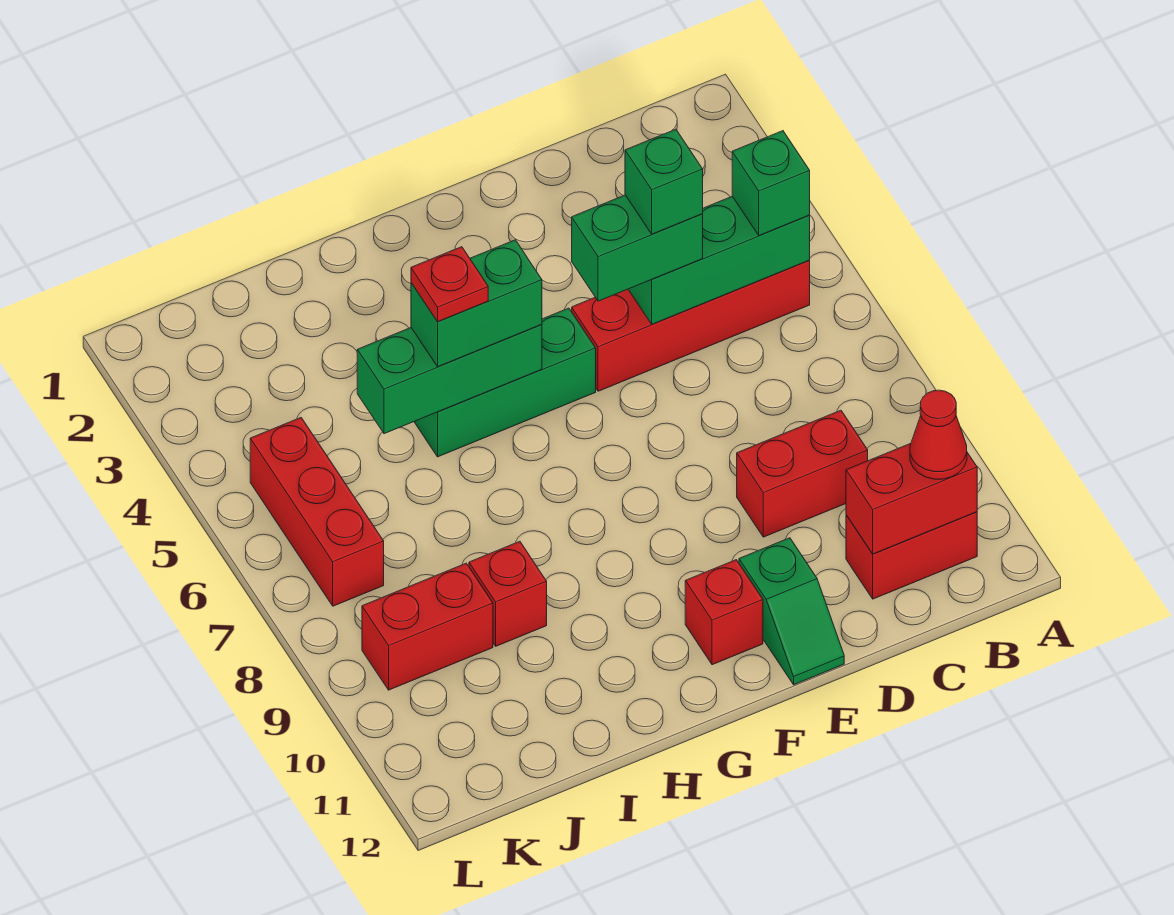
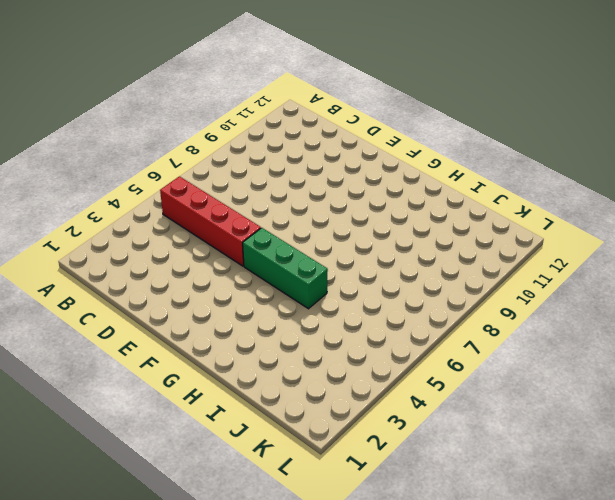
none -> red brick B11:C11 level 1
none -> red brick C9:D9 level 1
none -> green slope E11:E12 level 1 top 11

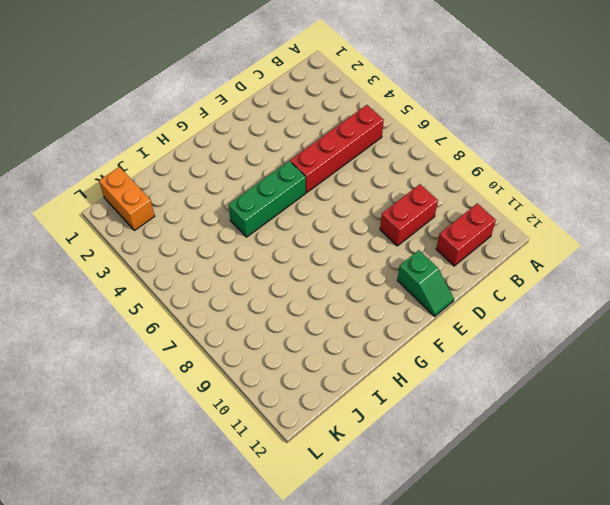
orange brick K1:K2 level 1 -> none
none -> red brick F11 level 1
none -> red brick I9 level 1
none -> red brick J9:K9 level 1

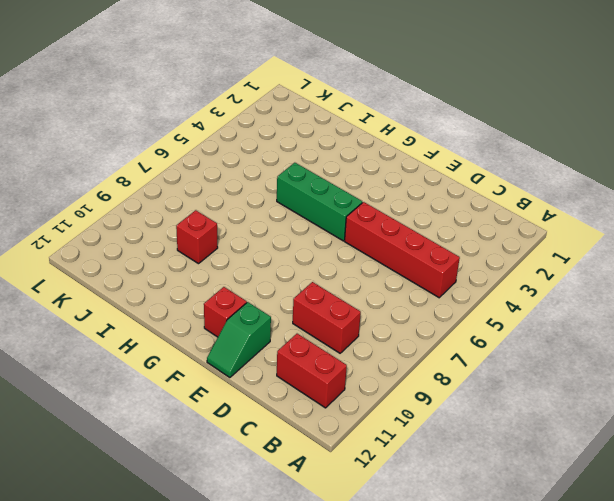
none -> red brick J9:K9 level 1
none -> red brick K5:K7 level 1
none -> green brick B5:D5 level 2

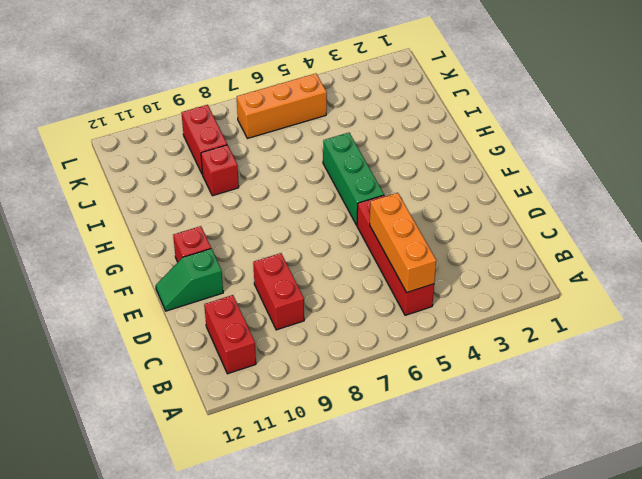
orange brick B5:D5 level 2 -> green brick B5:D5 level 2
orange brick K5:K7 level 1 -> red brick K5:K7 level 1
none -> red brick B11:C11 level 2
none -> green brick G5:I5 level 2
none -> green brick B5 level 3

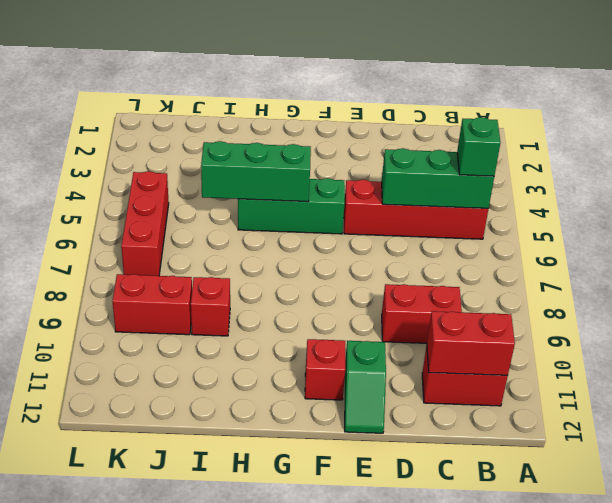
none -> red cone B11 level 3
none -> green brick D5:E5 level 3
none -> green brick G5:H5 level 3

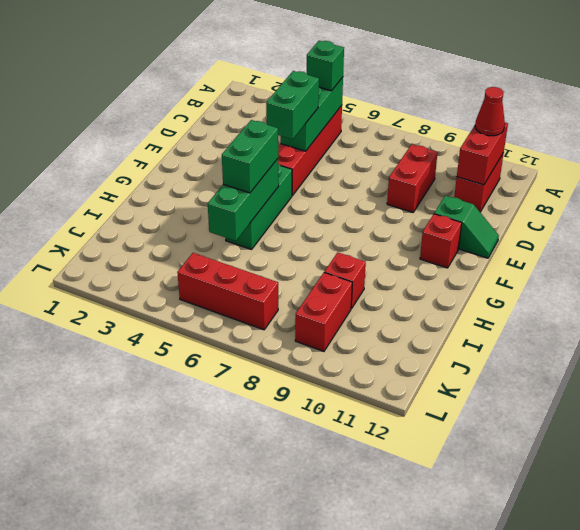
none -> green brick D5 level 4
none -> red plate H5 level 4

